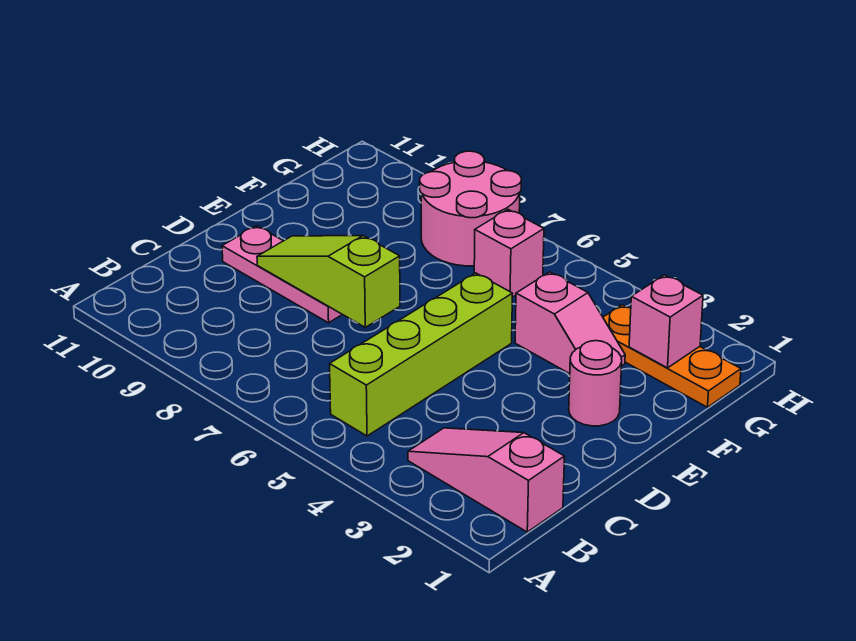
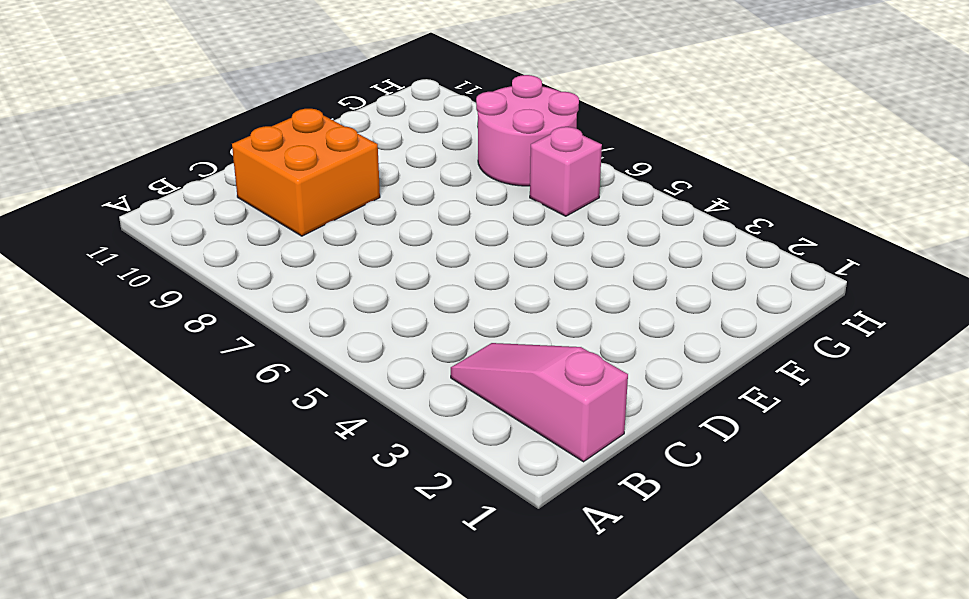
orange brick C9:D10 level 1 -> pink plate D8:D10 level 1
none -> lime brick B5:E5 level 1
none -> pink round brick E2 level 1

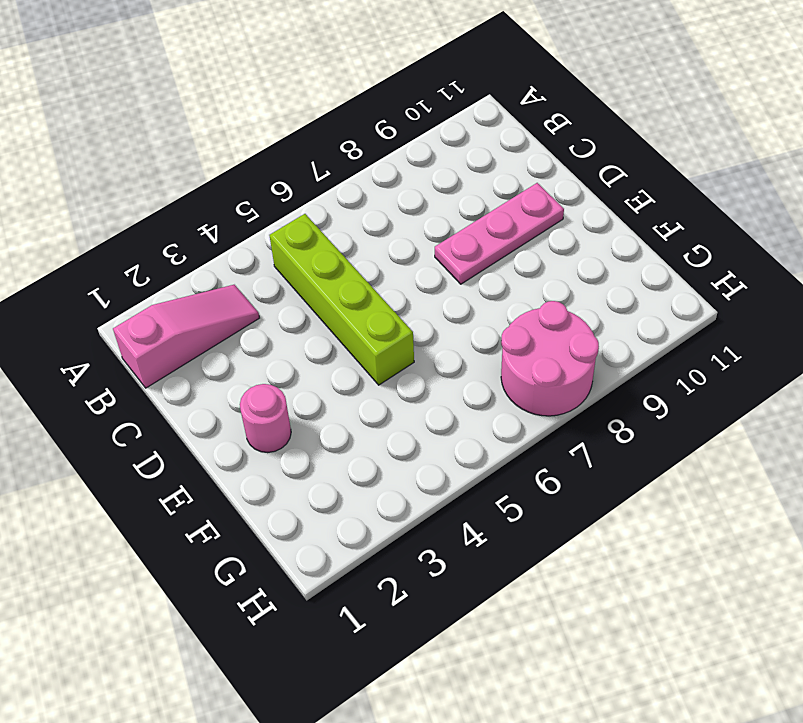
none -> pink slope F3:F4 level 1 top 4
none -> orange plate G1:G3 level 1

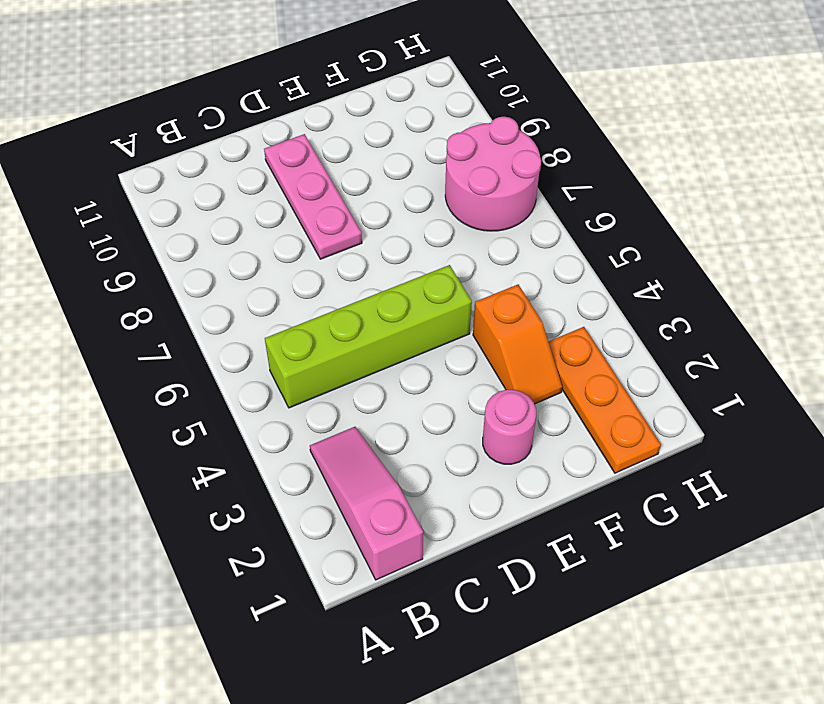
orange slope F3:F4 level 1 top 4 -> pink slope F3:F4 level 1 top 4
none -> pink brick G6 level 1
none -> lime slope D7:D9 level 2 top 7

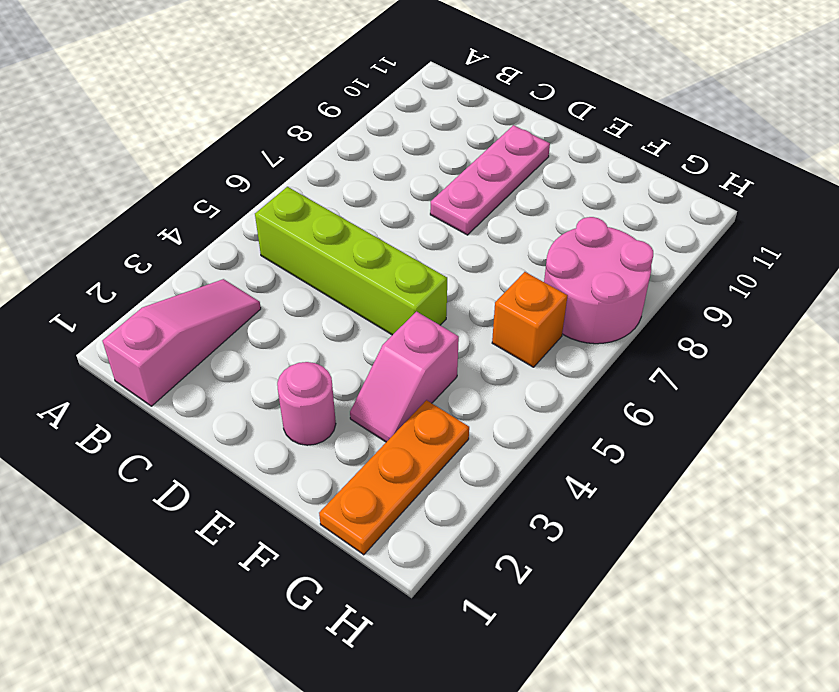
orange brick G6 level 1 -> pink brick G6 level 1
none -> lime slope D7:D9 level 2 top 7
none -> pink brick G2 level 2

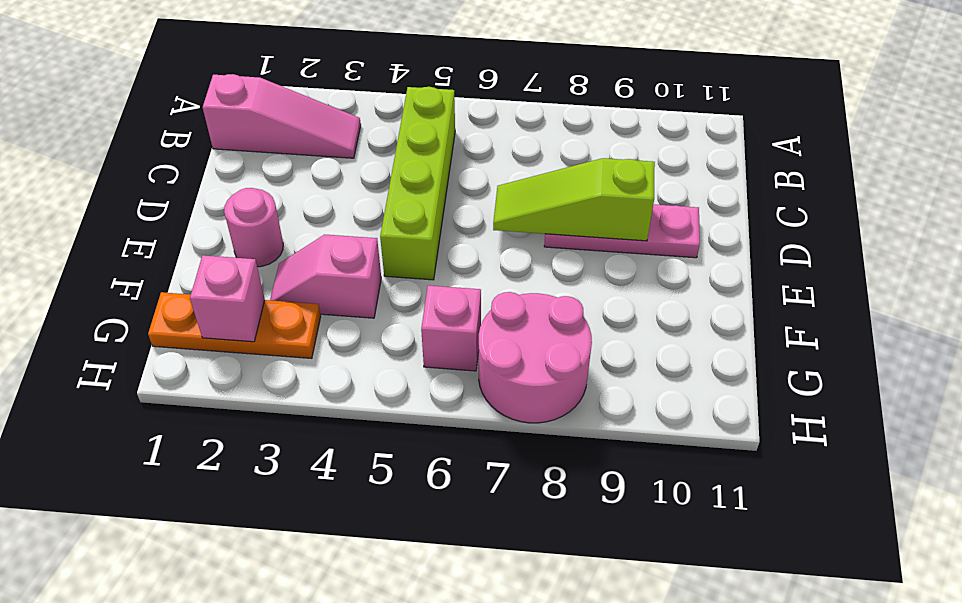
lime slope D7:D9 level 2 top 9 -> lime slope D7:D9 level 2 top 7

